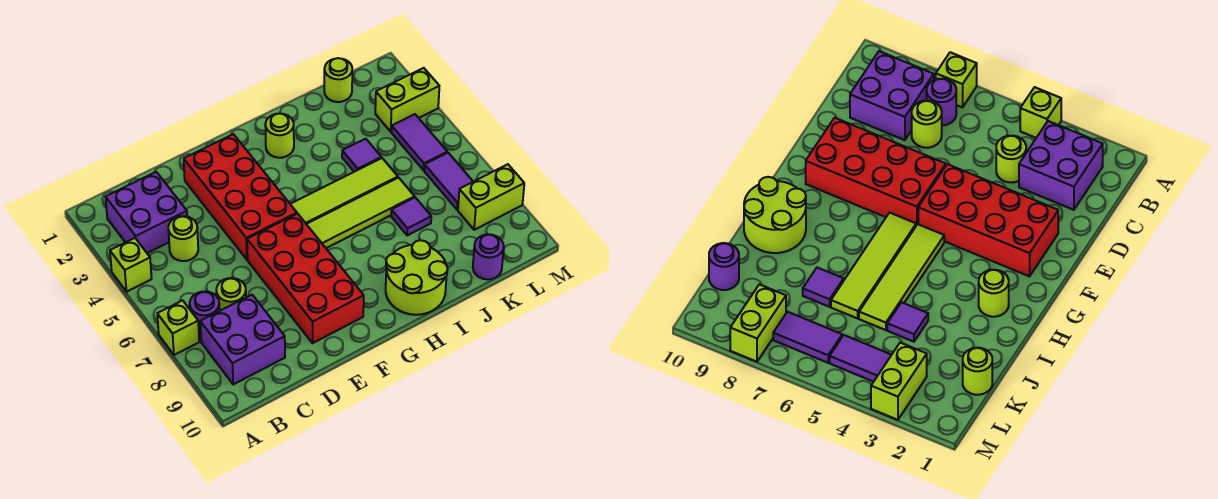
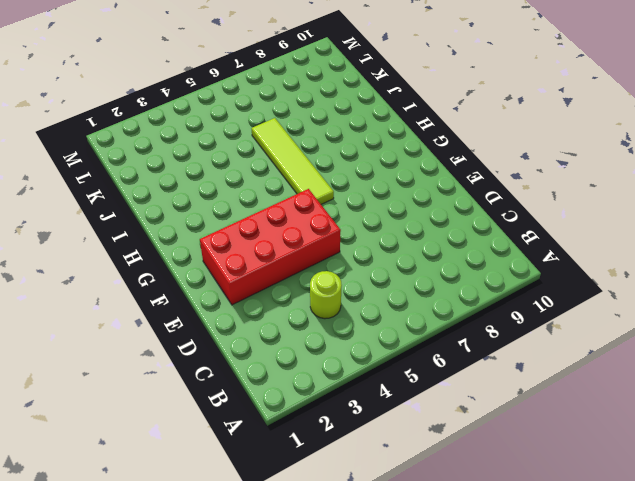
none -> lime brick A4 level 1
none -> lime brick A7 level 1
none -> purple brick B2:C3 level 1

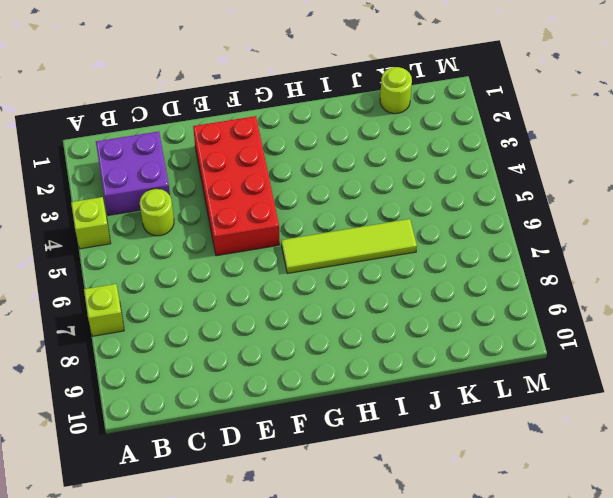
none -> purple round brick B7 level 1
none -> purple brick B8:C9 level 1
none -> lime round brick C7 level 1

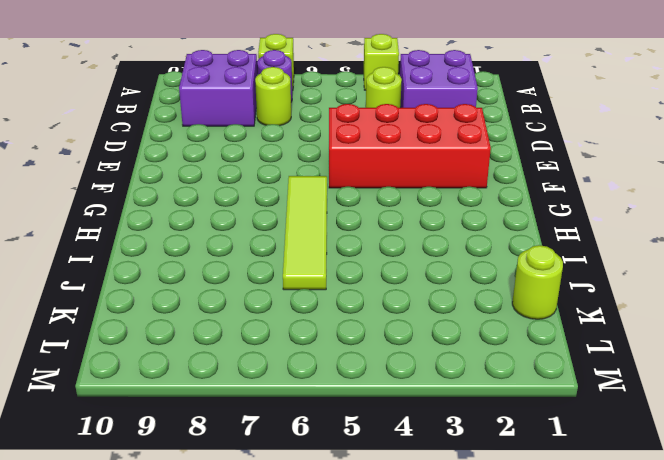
none -> red brick E6:F9 level 1
none -> lime tile G5:J5 level 1
none -> lime round brick H2 level 1

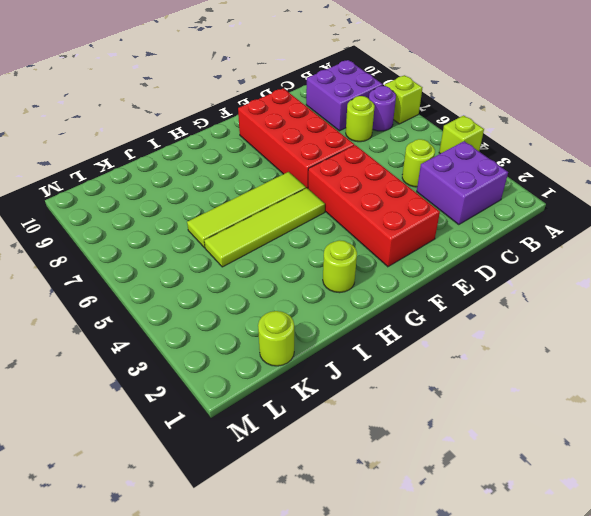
none -> lime round brick H9:I10 level 1
none -> purple tile J4 level 1
none -> purple tile J7 level 1

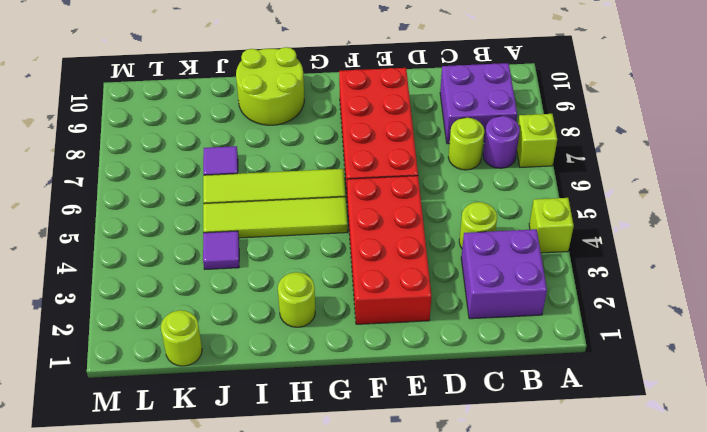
none -> purple round brick K10 level 1
none -> lime brick L3:M3 level 1
none -> purple tile L4:L5 level 1

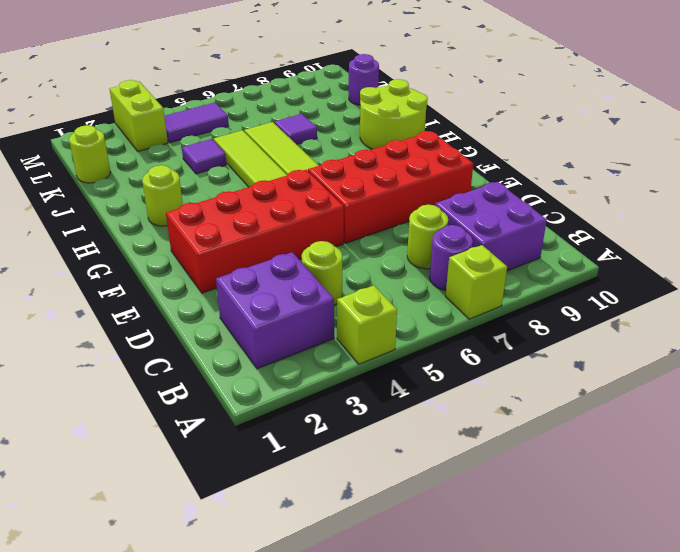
none -> purple tile L6:L7 level 1
none -> lime brick L8:M8 level 1

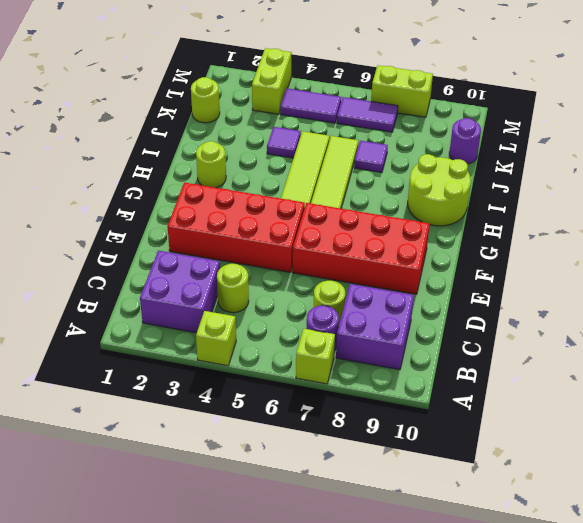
lime brick M7:M8 level 1 -> lime brick L8:M8 level 1

